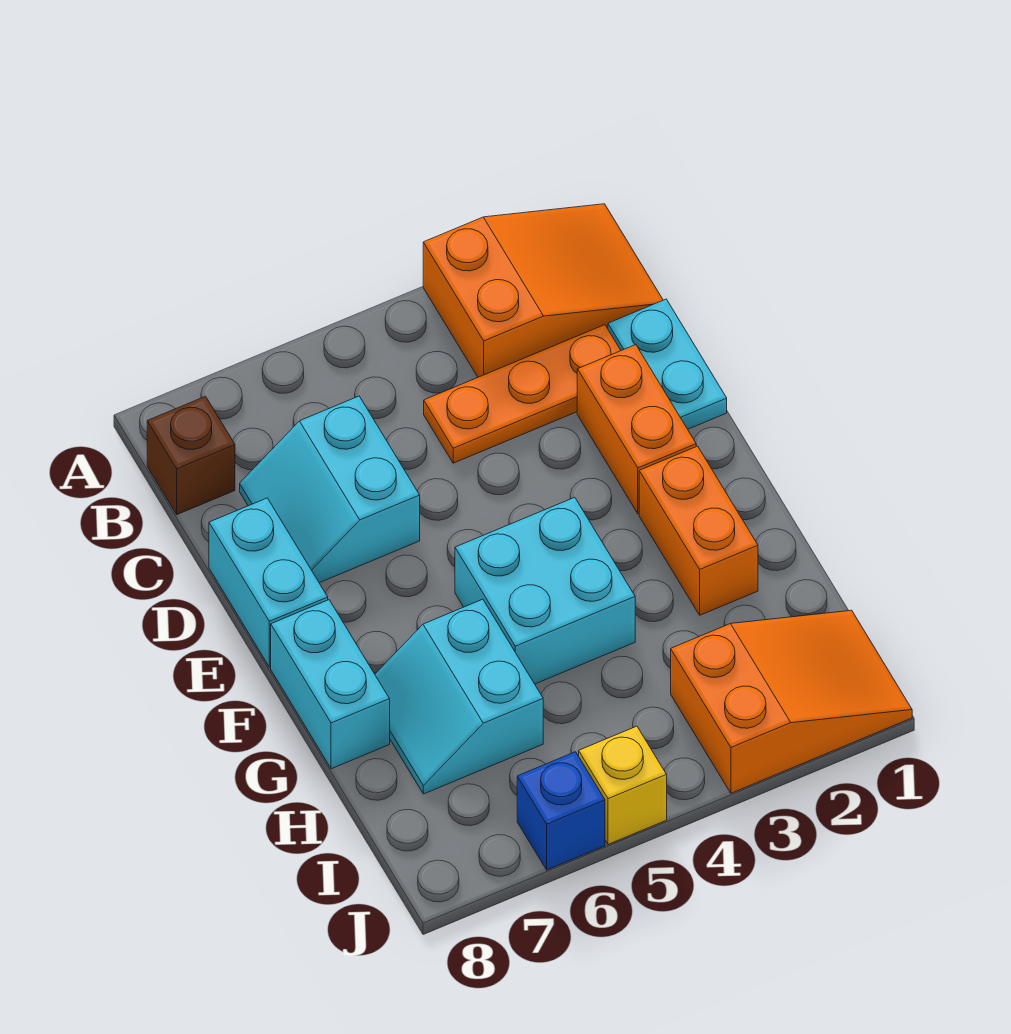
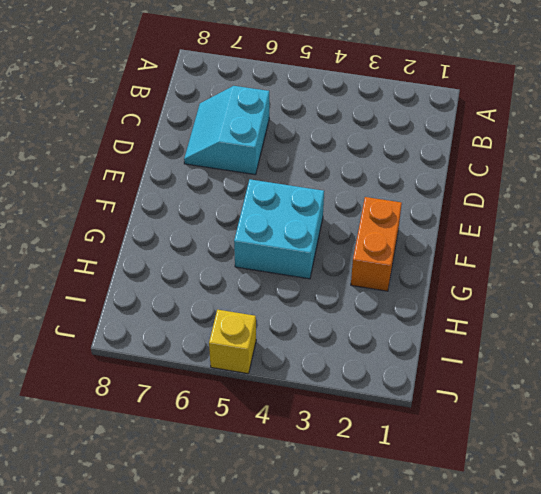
none -> orange slope A1:B3 level 1 top 3
none -> brown brick B8 level 1
none -> cyan plate C1:D1 level 1

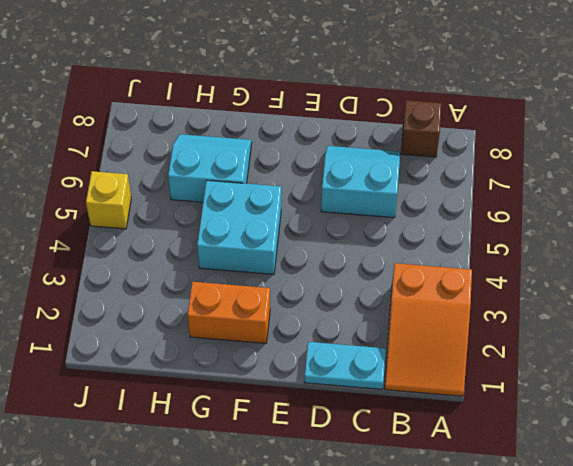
none -> orange plate C2:C4 level 1
none -> orange brick D2:E2 level 1
none -> cyan brick D8:E8 level 1

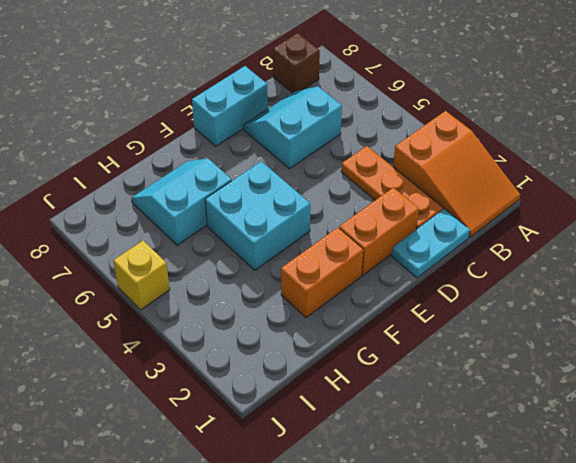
none -> cyan brick F8:G8 level 1
none -> orange slope I1:J3 level 1 top 3
none -> blue brick J6 level 1

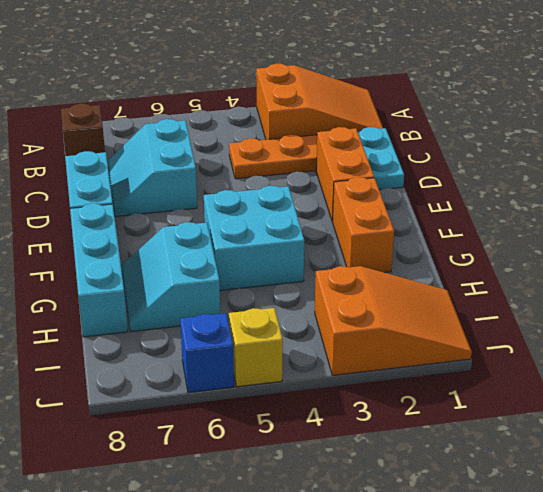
cyan brick F8:H8 level 1 -> cyan brick F8:G8 level 1

